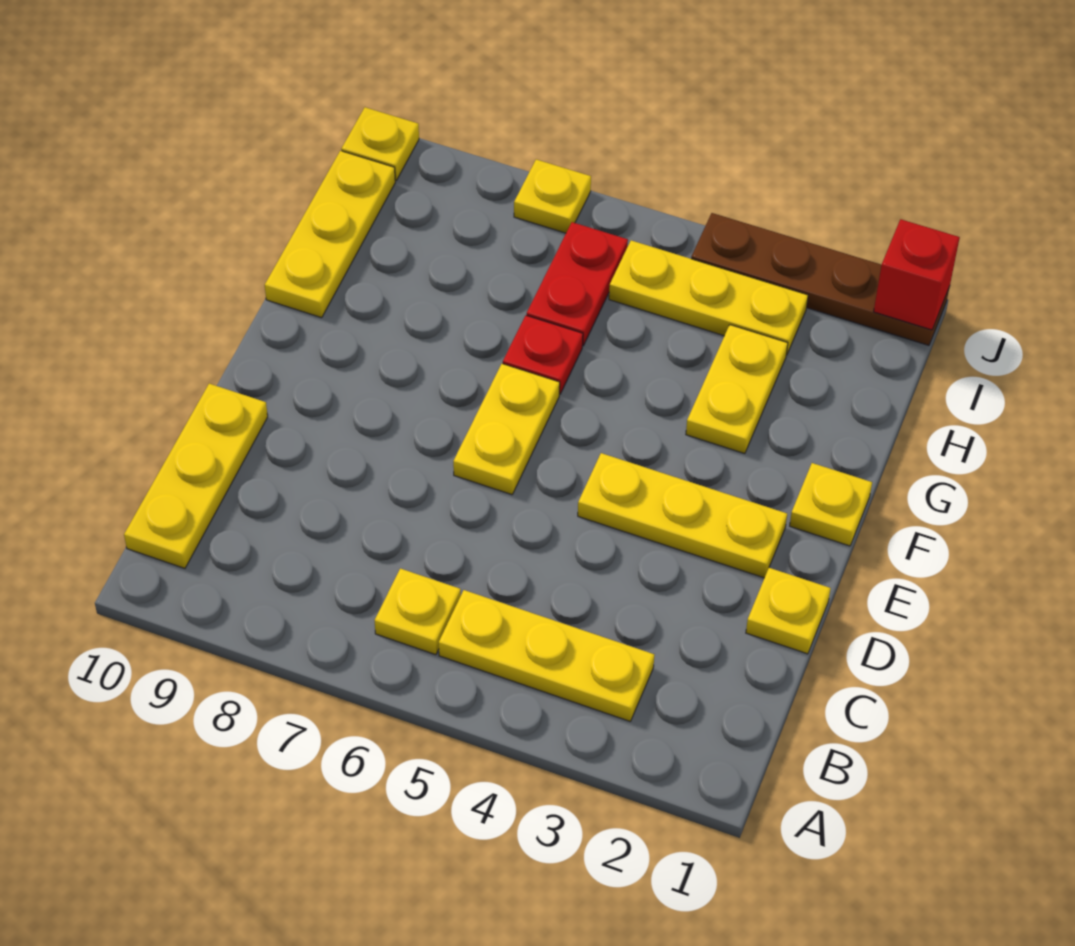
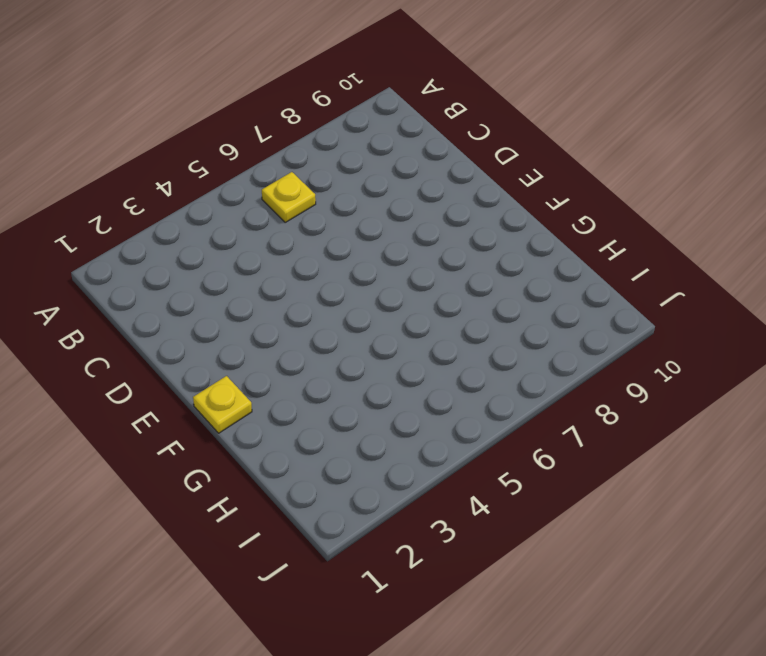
none -> yellow plate B3:B5 level 1
none -> yellow plate B10:D10 level 1
none -> yellow plate D1 level 1

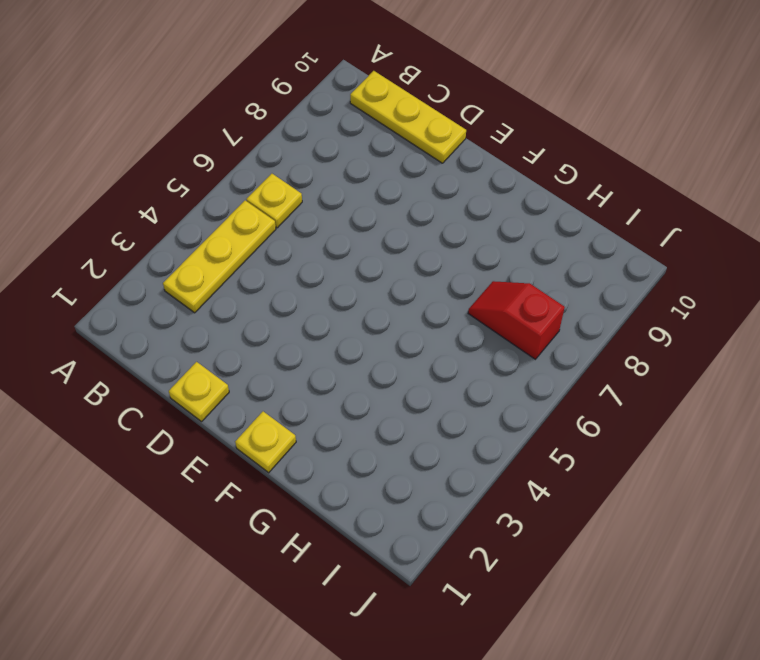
red slope H7:I7 level 1 top I -> none
none -> yellow plate E2:E4 level 1
none -> yellow plate E6:F6 level 1
none -> yellow plate G3:H3 level 1

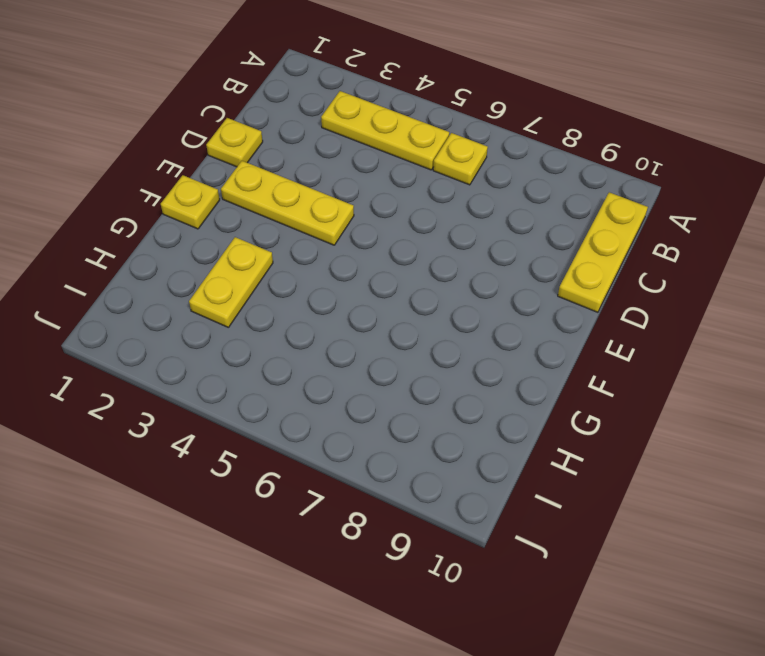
none -> yellow plate E6:F6 level 1
none -> red plate G6 level 1
none -> yellow plate G10:I10 level 1

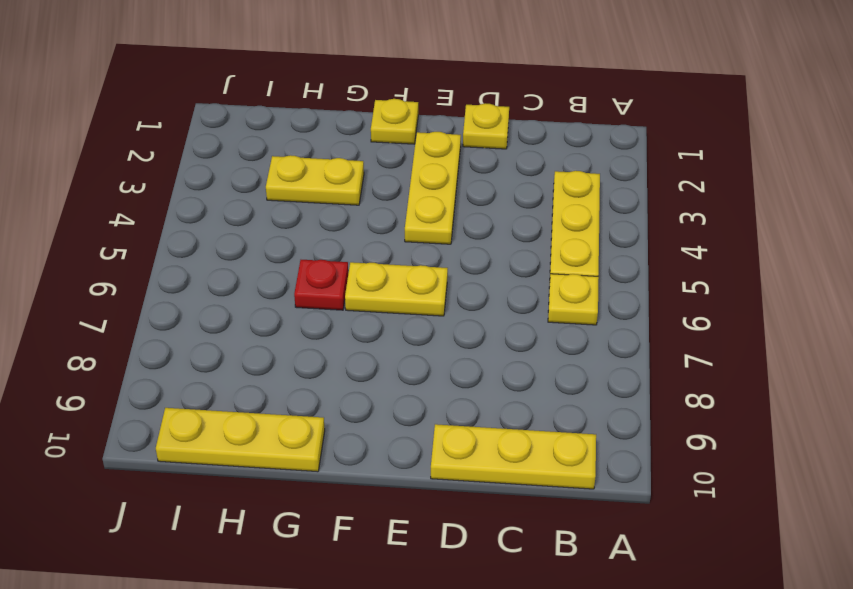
none -> red plate H6:I6 level 1
none -> yellow plate I3:I5 level 1
none -> brown plate J1:J4 level 1

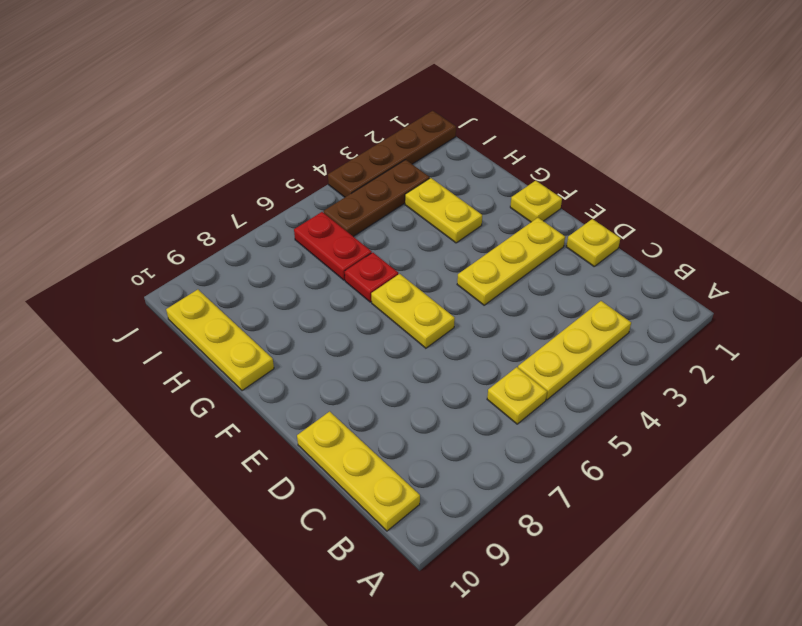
brown plate I3:I5 level 1 -> yellow plate I3:I5 level 1
none -> yellow plate J7 level 1
none -> yellow plate J10 level 1
none -> red brick J1 level 2

